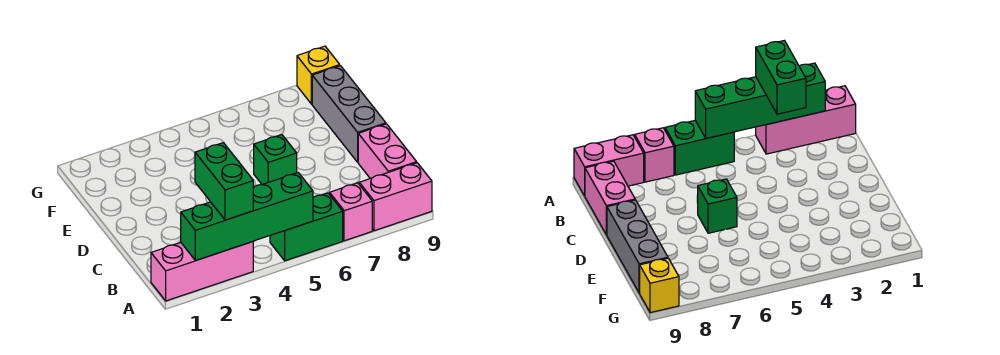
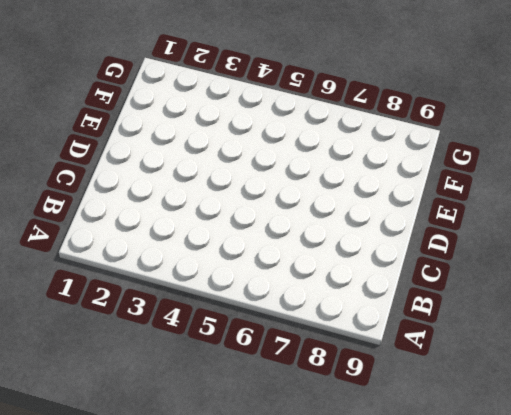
none -> pink brick A1:A3 level 1
none -> green brick A5:A6 level 1

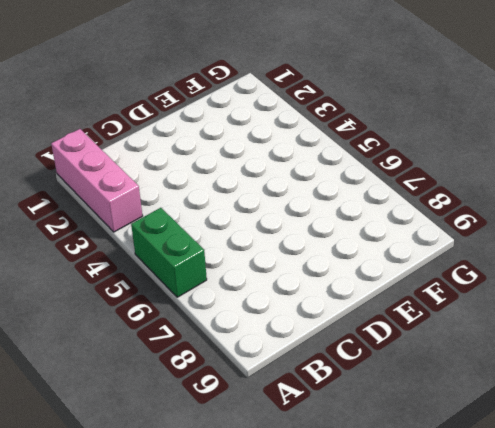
none -> pink brick A7 level 1
none -> pink brick A8:A9 level 1

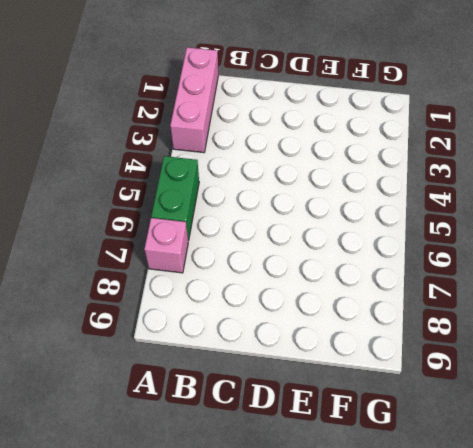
none -> pink brick A8:A9 level 1
none -> pink brick B9:C9 level 1

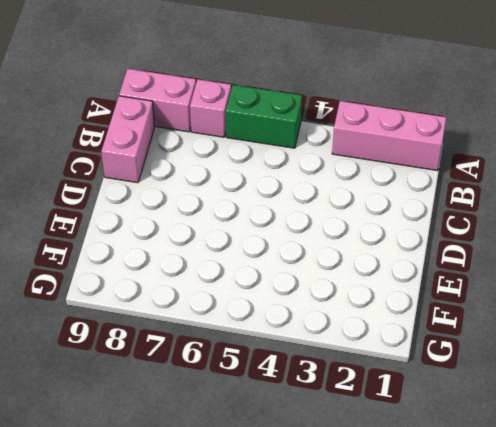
none -> green brick D6 level 1
none -> grey brick D9:F9 level 1

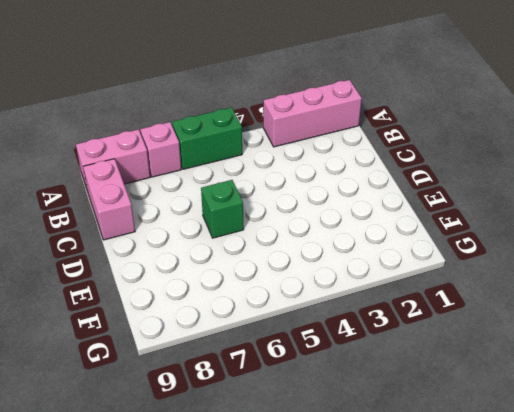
none -> grey brick D9:F9 level 1
none -> yellow brick G9 level 1

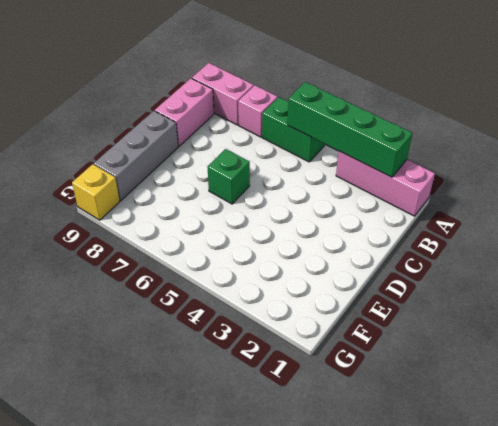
none -> green brick A3:B3 level 3

